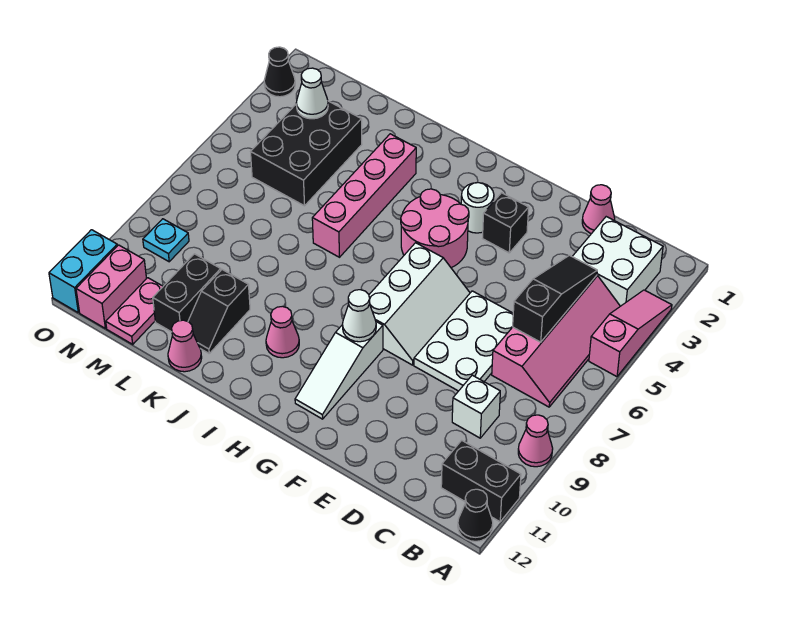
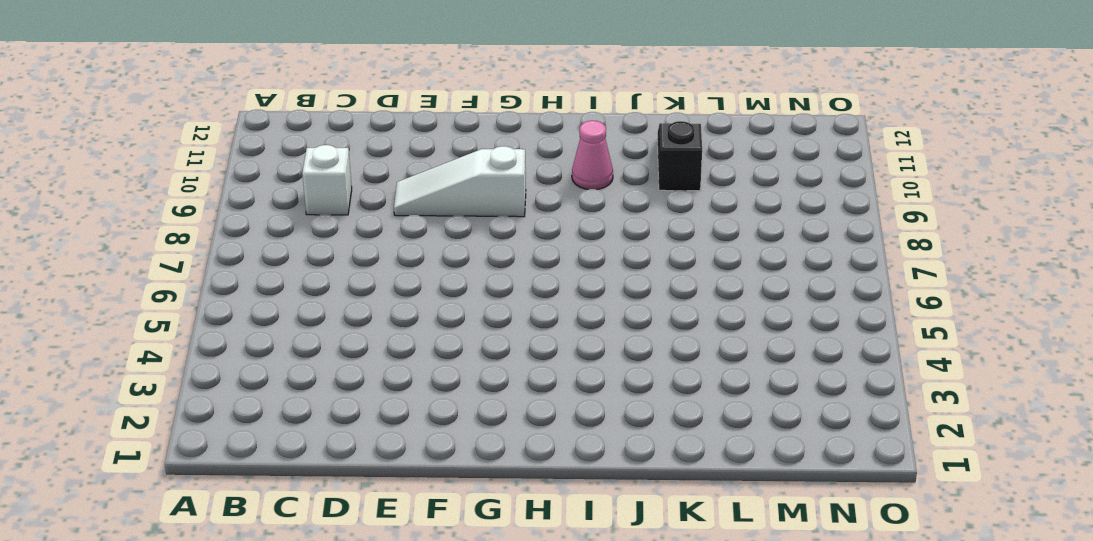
white slope E9:G9 level 1 top G -> white slope G9:G11 level 1 top 9
none -> pink slope A3:A5 level 1 top 5
none -> pink cone A9 level 1
none -> black brick A11:B11 level 1

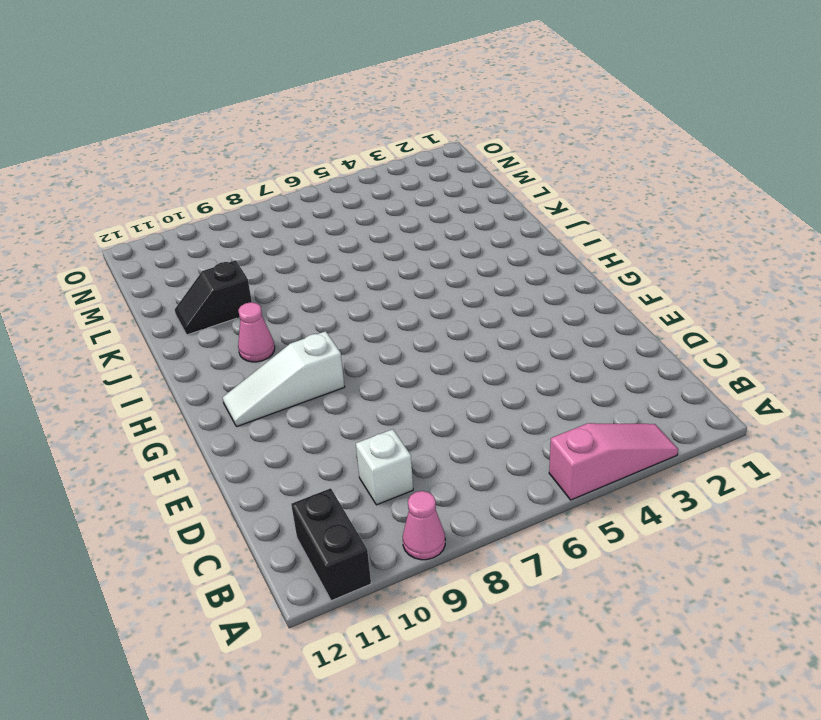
none -> black cone A12 level 1
none -> white brick B2:C3 level 1
none -> pink slope B4:C7 level 1 top C

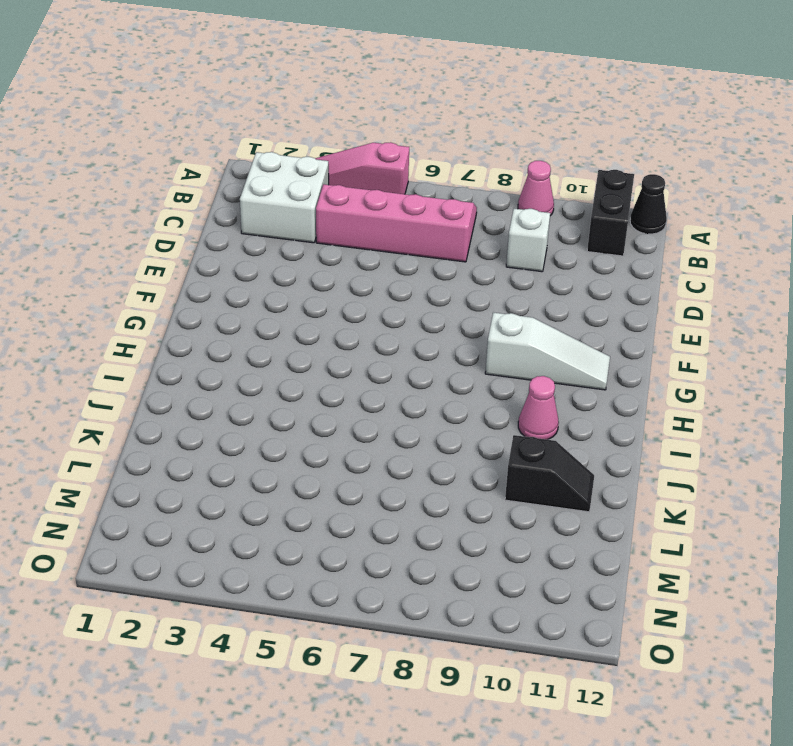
none -> pink cone D1 level 1
none -> white plate D6:E8 level 1
none -> black brick F3 level 1

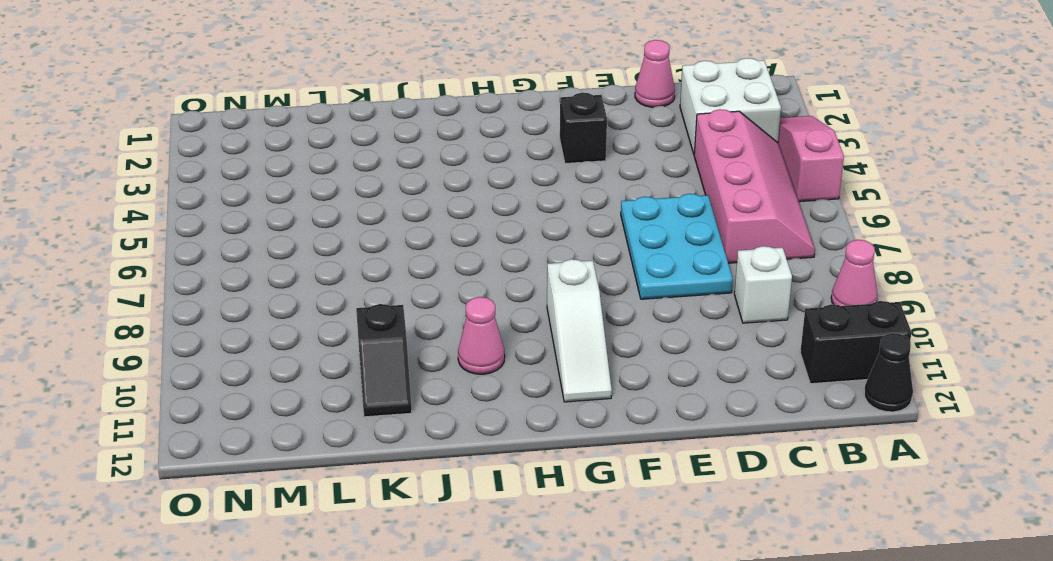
cyan plate D6:E8 level 1 -> white plate D6:E8 level 1
none -> white slope F6:G8 level 1 top G
none -> white round brick G3 level 1
none -> pink round brick G4:H5 level 1

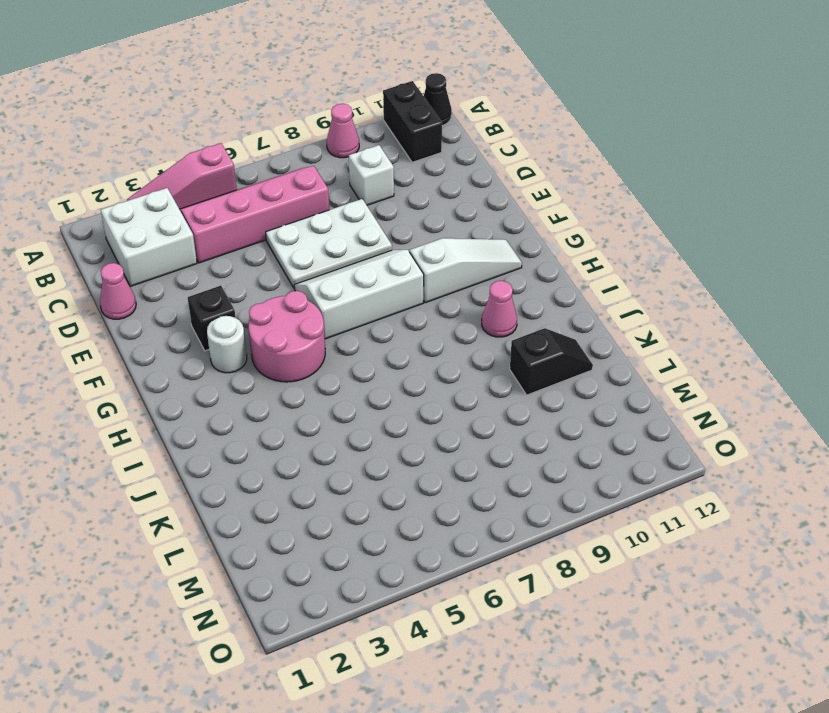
none -> pink brick J3:J6 level 1
none -> pink cone K12 level 1
none -> black brick L3:M5 level 1

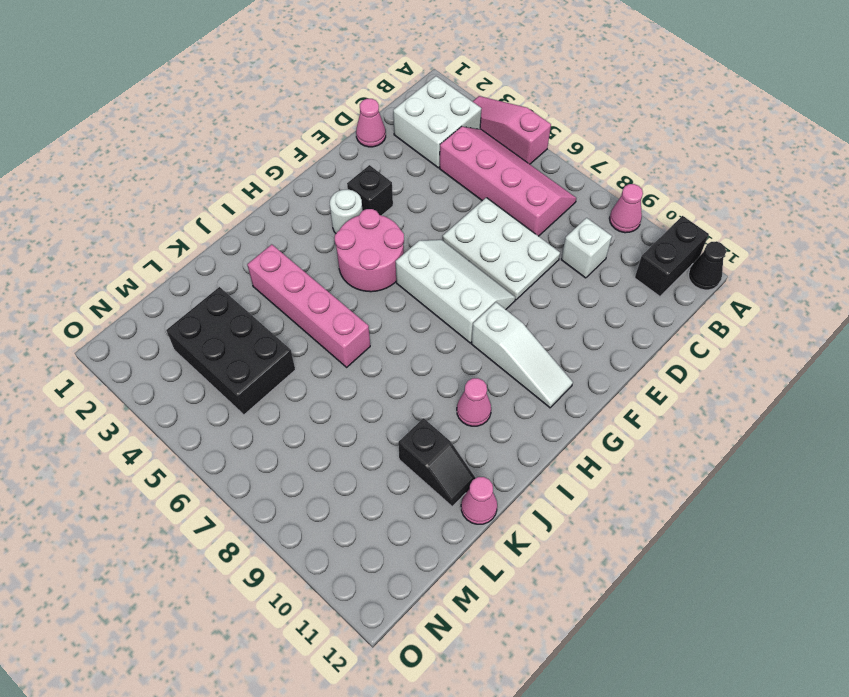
none -> black brick L10:L11 level 1
none -> pink plate M11:M12 level 1
none -> cyan plate N9 level 1

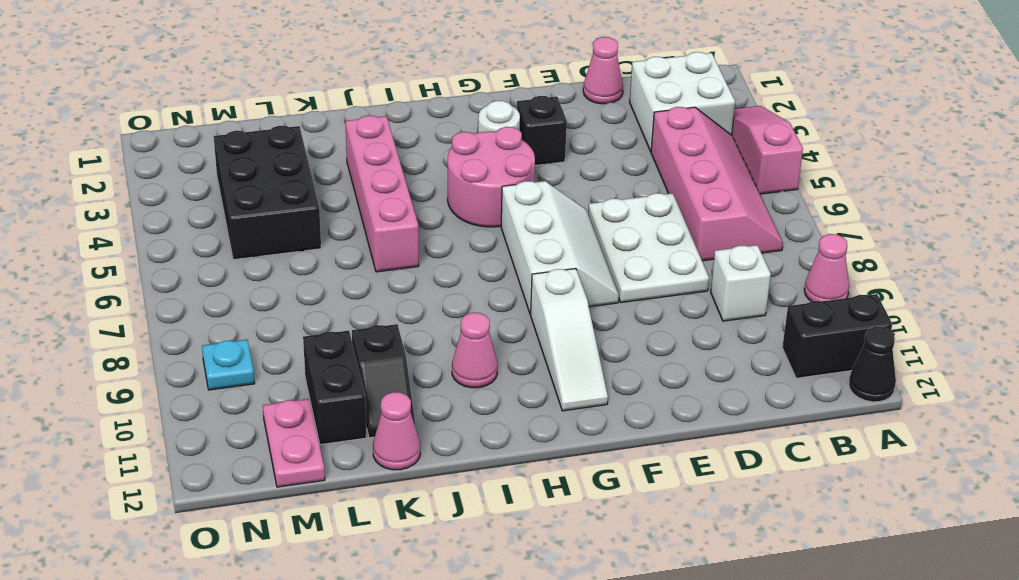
none -> pink brick N11:N12 level 1
none -> black cone O2 level 1
none -> cyan brick O11:O12 level 1

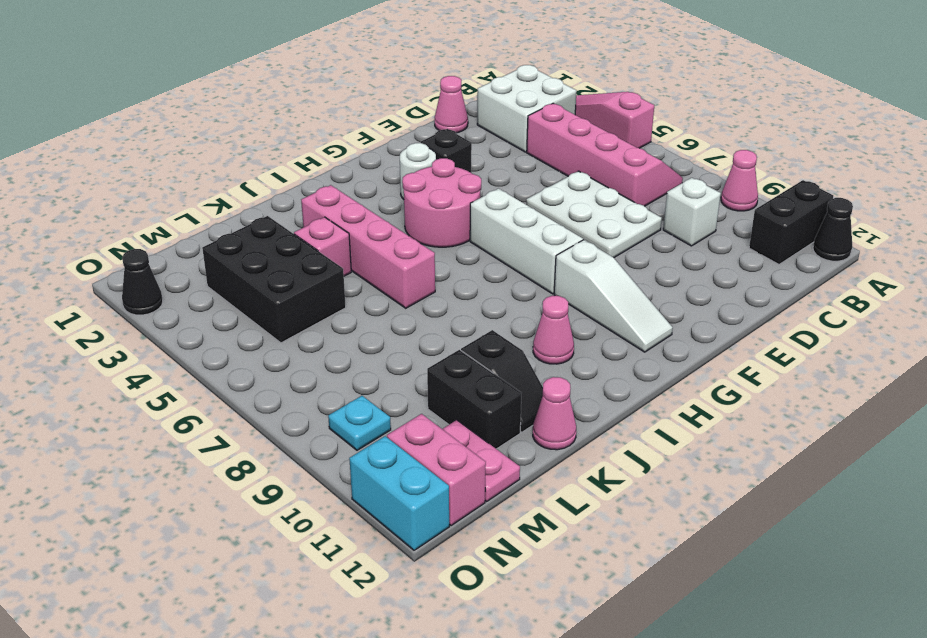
pink brick K4 level 1 -> none
none -> black slope C4:C6 level 2 top 6
none -> white cone G9 level 2
none -> white cone M3 level 2

